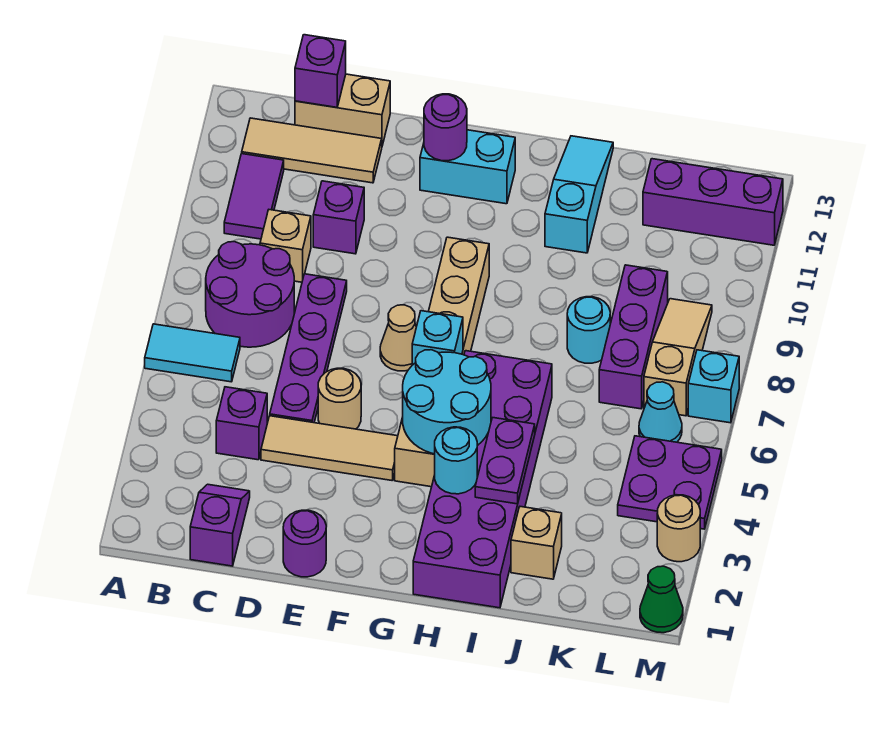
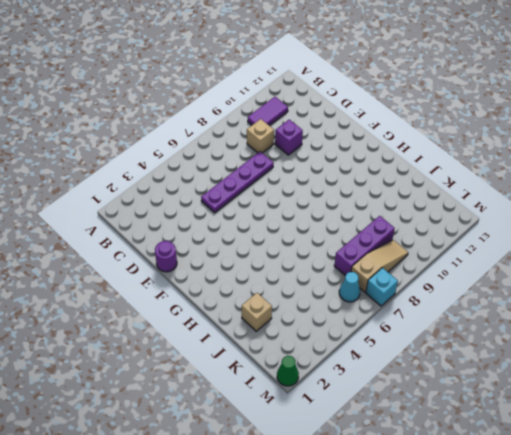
none -> cyan tile A6:B6 level 1
none -> purple round brick B7:C8 level 1
none -> tan tile B12:D12 level 1
none -> purple slope C1:C2 level 1 top 1

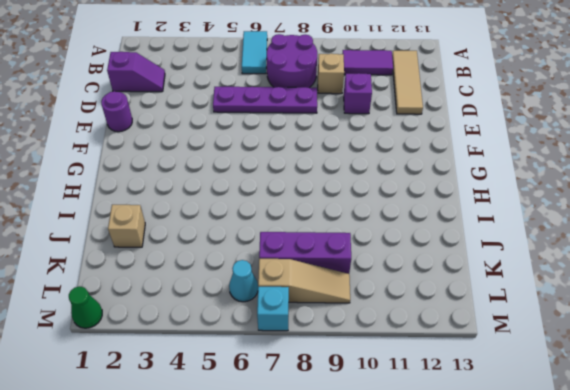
none -> purple brick C4 level 1
none -> tan brick C13:D13 level 1
none -> tan tile D4:F4 level 1
none -> tan round brick E5 level 1

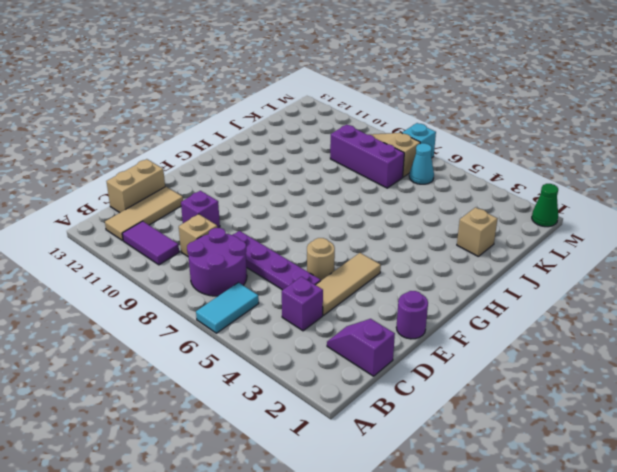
none -> tan cone F7 level 1
none -> cyan brick F12:G12 level 1
none -> tan brick G4:G9 level 1
none -> purple brick H1:I6 level 1

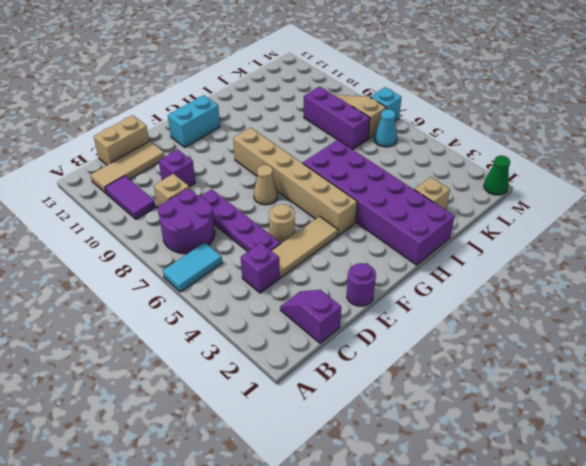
none -> cyan slope I11:I13 level 1 top 11
none -> cyan round brick J8 level 1
none -> purple brick K12:M12 level 1
none -> purple plate L4:M5 level 1

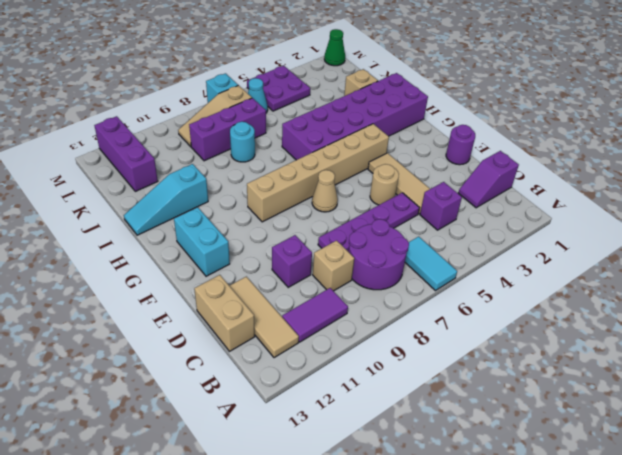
none -> tan round brick M3 level 1
none -> purple brick C13 level 2
none -> purple round brick F12 level 2
none -> cyan round brick G4:H5 level 2

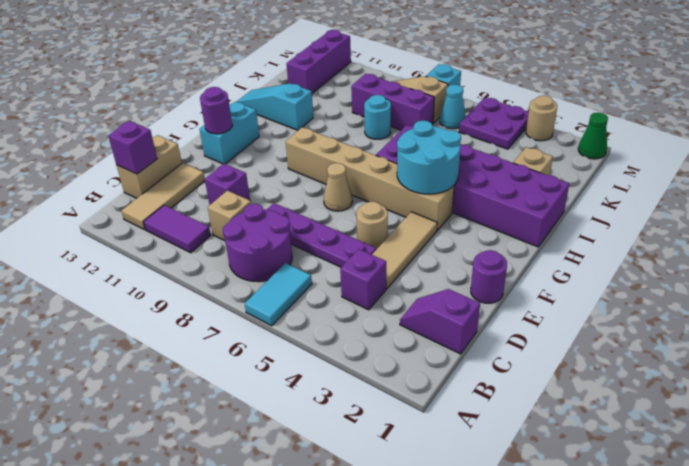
none -> cyan brick G6 level 2
none -> cyan round brick H3 level 2
none -> purple plate I3:I4 level 2

